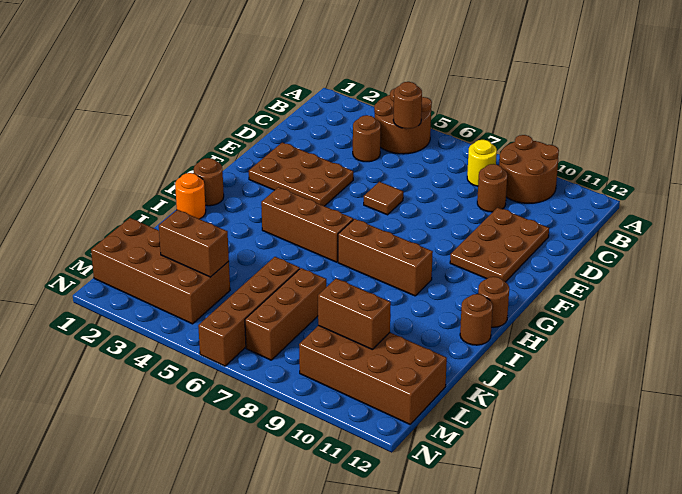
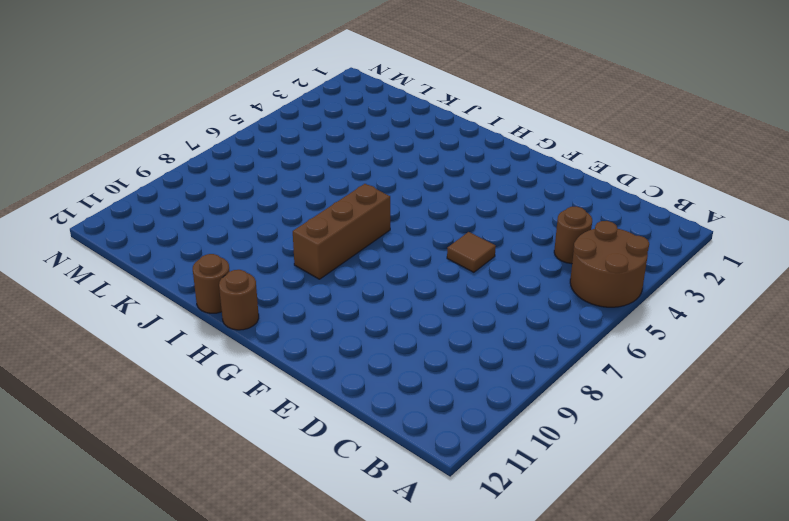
none -> brown round brick A9:B10 level 1
none -> yellow round brick B8 level 1
none -> brown round brick C9 level 1

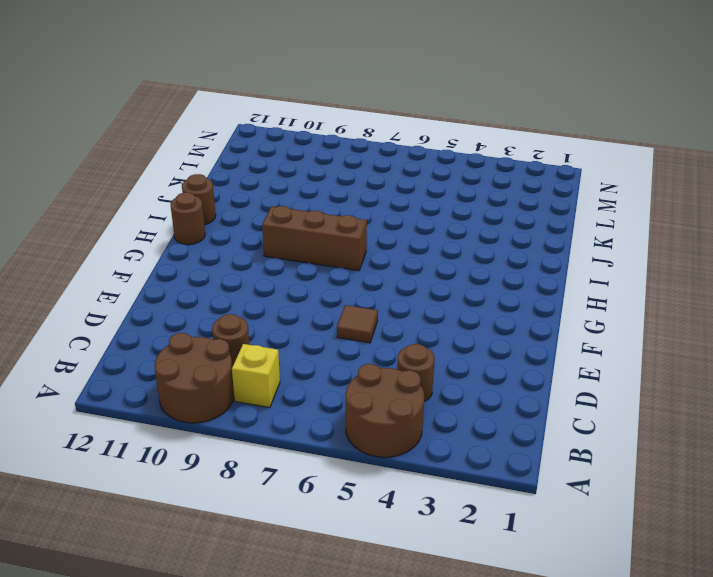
yellow brick B8 level 1 -> yellow round brick B8 level 1
none -> brown plate D10:F11 level 1
none -> brown plate E2:F4 level 1
none -> brown round brick H1 level 1

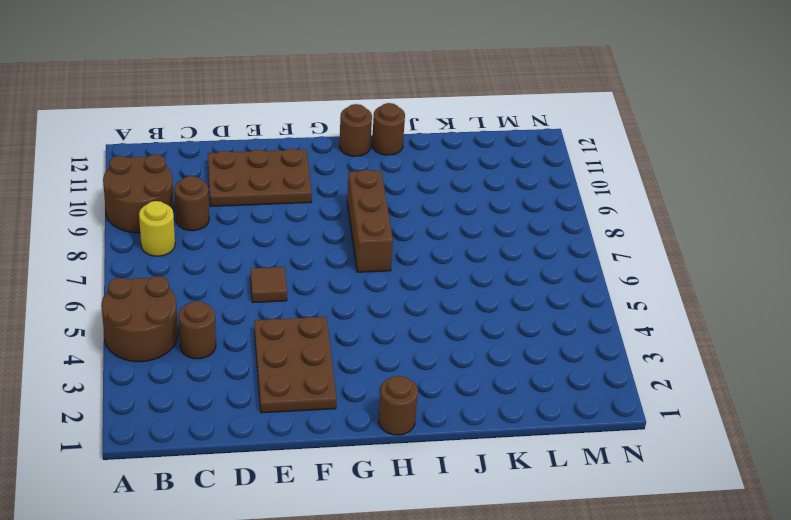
none -> brown brick H4:H6 level 1
none -> orange round brick I1 level 1
none -> brown brick K6:N6 level 1

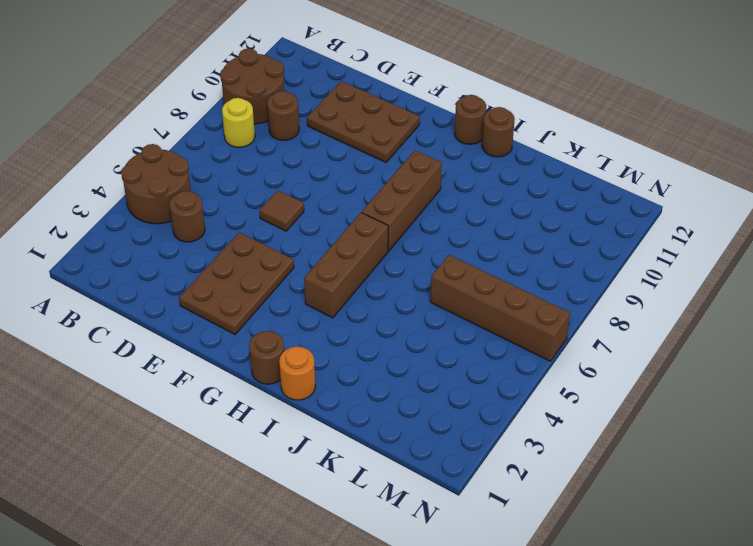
none -> brown brick K7:M7 level 1
none -> brown brick L1:M4 level 1
none -> brown brick L9:M12 level 1

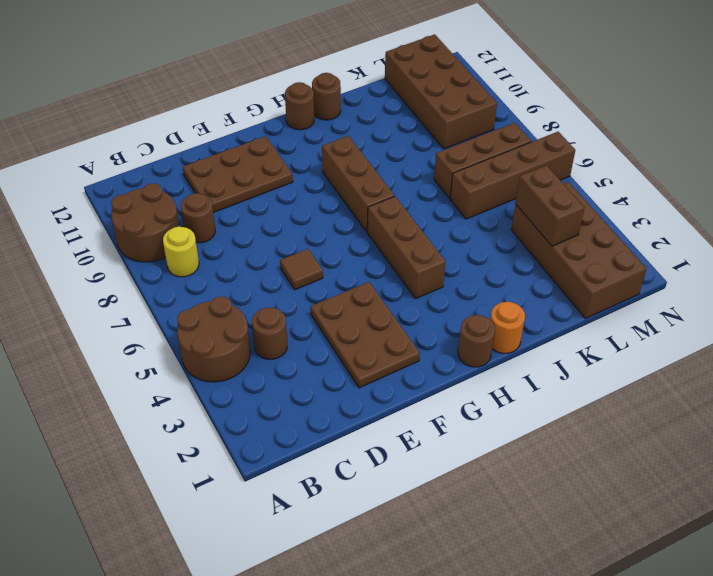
none -> brown round brick B5 level 2
none -> brown brick L9:L10 level 2

